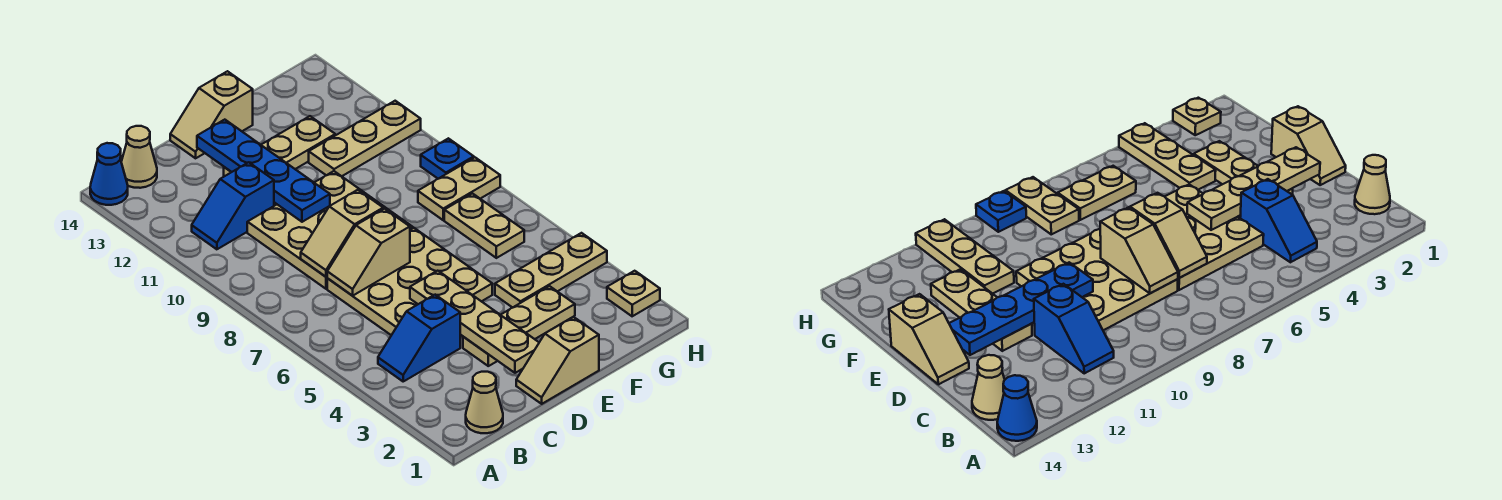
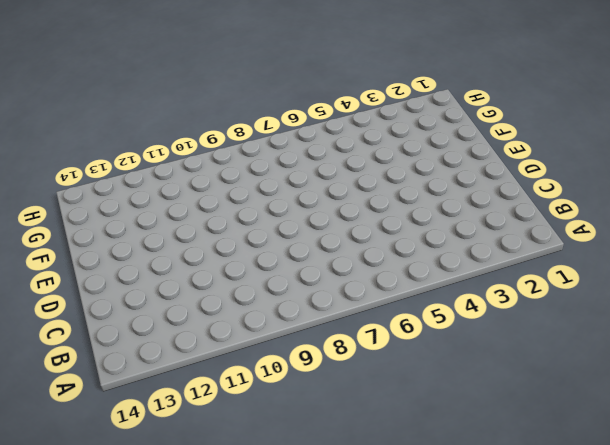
none -> blue cone A14 level 1
none -> tan cone B1 level 1
none -> blue slope B4:C4 level 1 top C

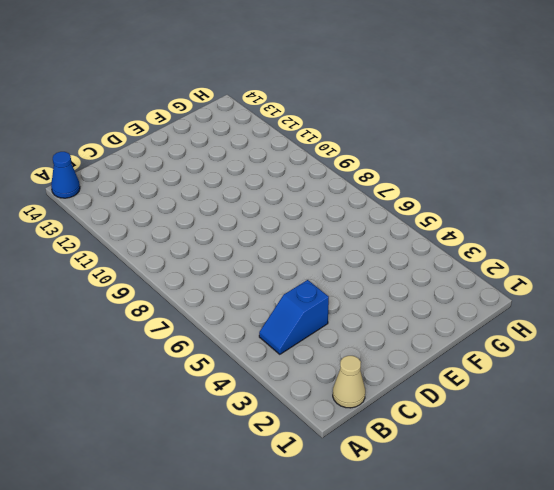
none -> blue slope B11:C11 level 1 top C
none -> tan cone B14 level 1
none -> tan plate C5:E7 level 1

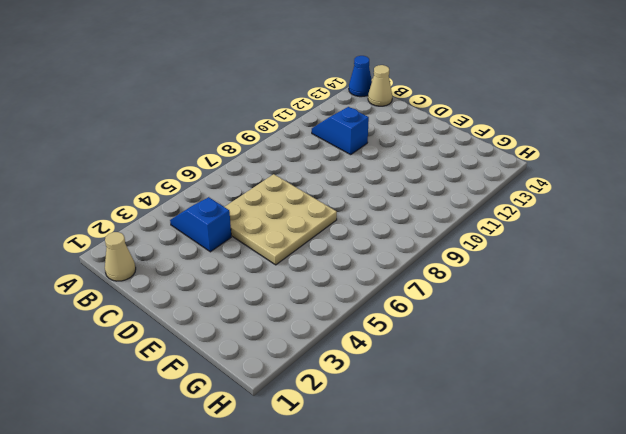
none -> tan plate C8:E10 level 1
none -> tan slope D1:E1 level 1 top E
none -> tan plate D3:F3 level 1

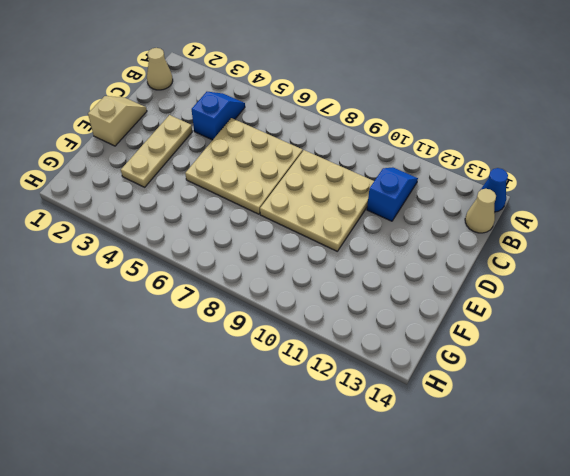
none -> tan plate D12:F12 level 1
none -> tan slope D14:E14 level 1 top E
none -> tan plate F4:H4 level 1

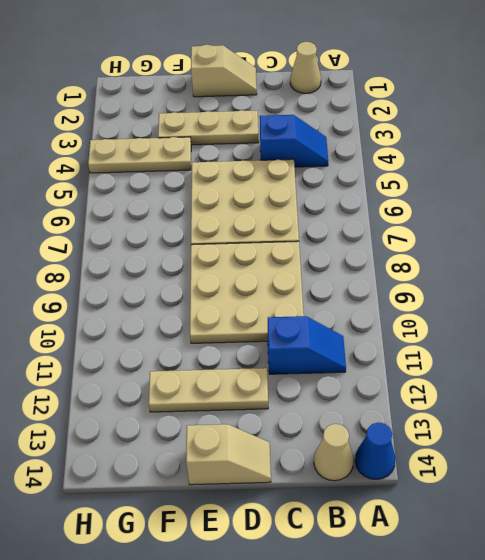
none -> tan plate F11:H11 level 1
none -> tan plate G6:G7 level 1
none -> tan plate G8:H8 level 1

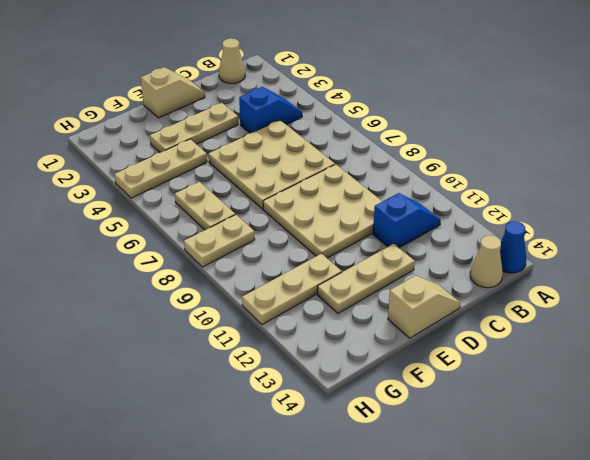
none -> tan plate H2 level 1
none -> blue plate H9 level 1
none -> tan slope C7:D7 level 2 top D

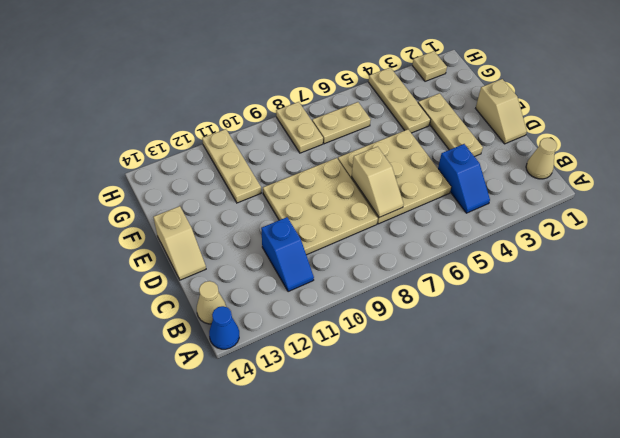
none -> tan plate D12:F12 level 1
none -> blue plate H9 level 1
none -> tan slope C8:D8 level 2 top D

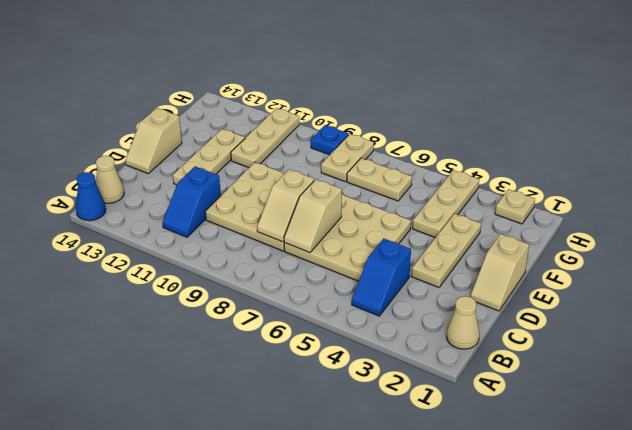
none -> tan plate D2:D5 level 2
none -> blue plate D10:D13 level 2

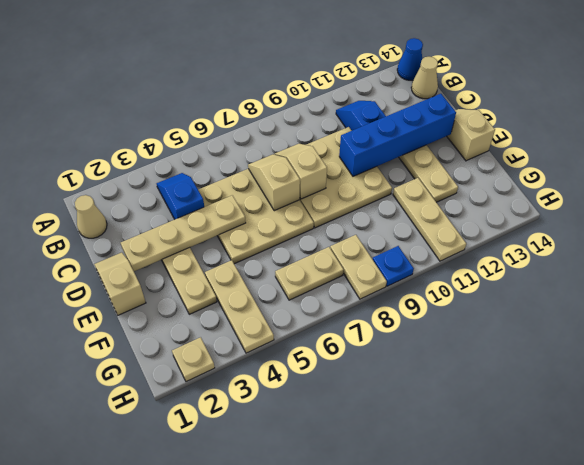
blue brick D10:D13 level 2 -> blue plate D10:D13 level 2

